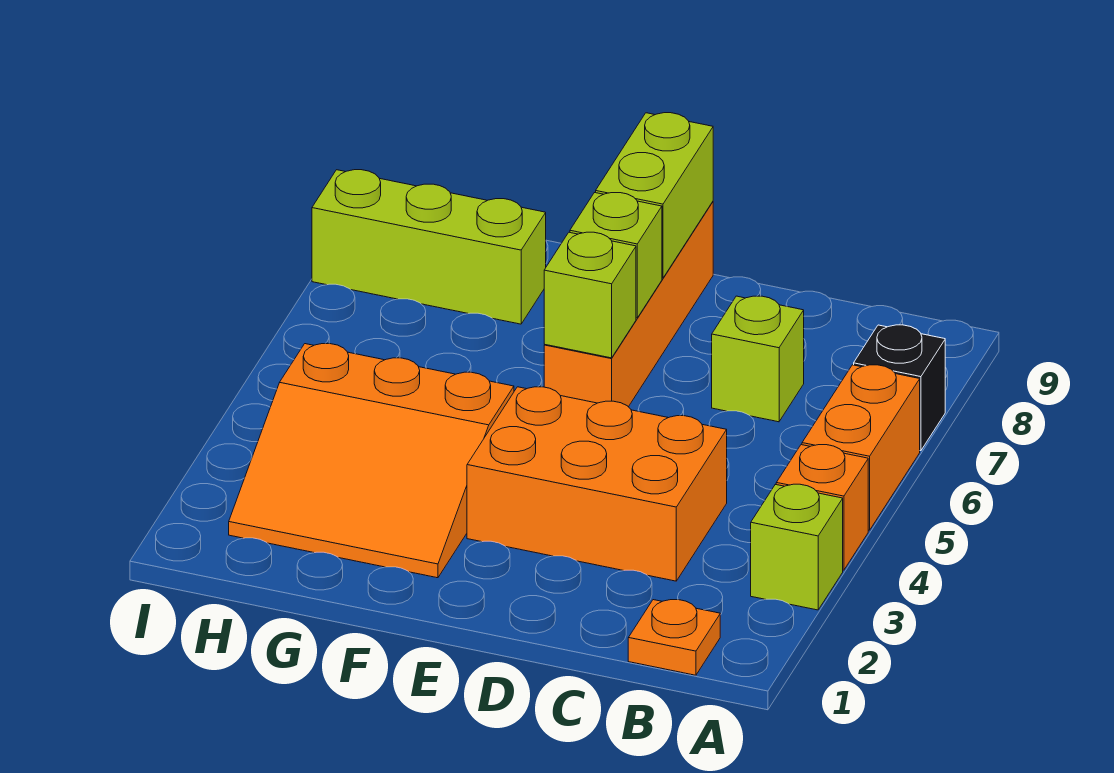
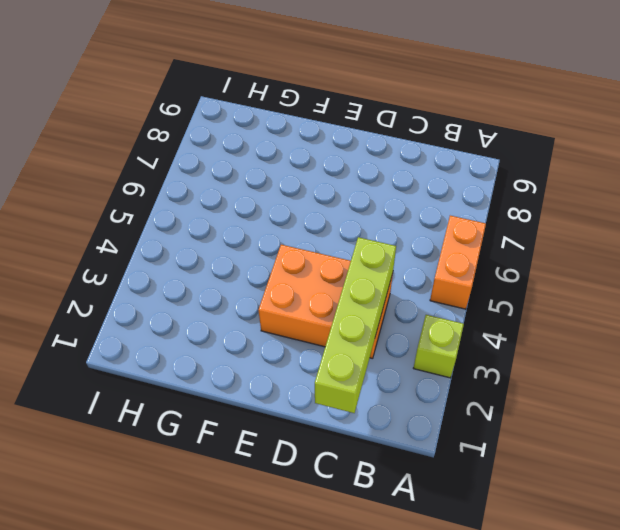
lime brick C1:C4 level 2 -> none
none -> orange brick A4 level 1
none -> black brick A7 level 1
none -> orange plate B1 level 1

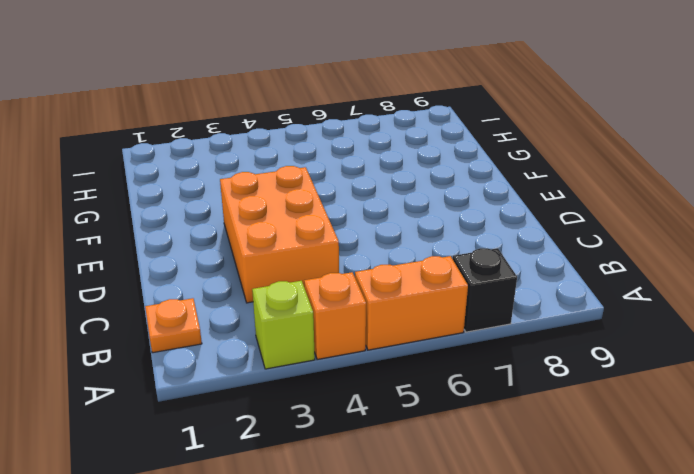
none -> lime brick C7 level 1
none -> orange brick E6:E9 level 1
none -> orange slope F2:H4 level 1 top 4

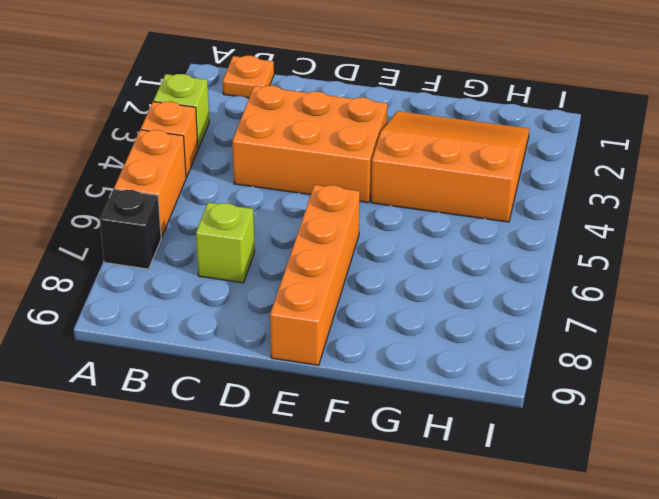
none -> lime brick G8:I8 level 1
none -> lime brick E6 level 2
none -> lime brick E7 level 2

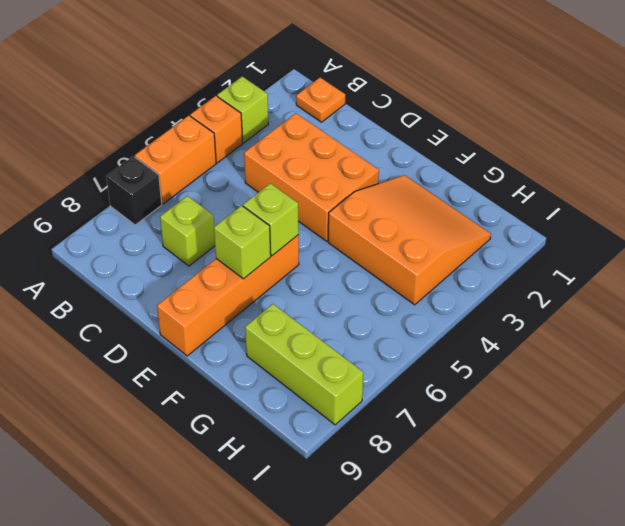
none -> lime brick E8:E9 level 2

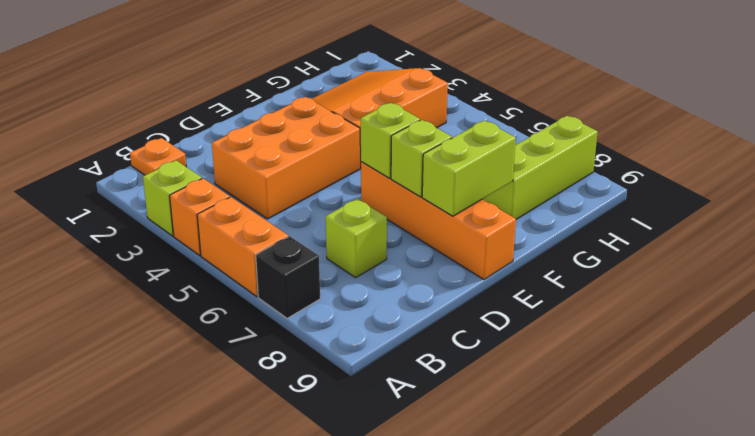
lime brick E8:F8 level 2 -> lime brick E8:E9 level 2

